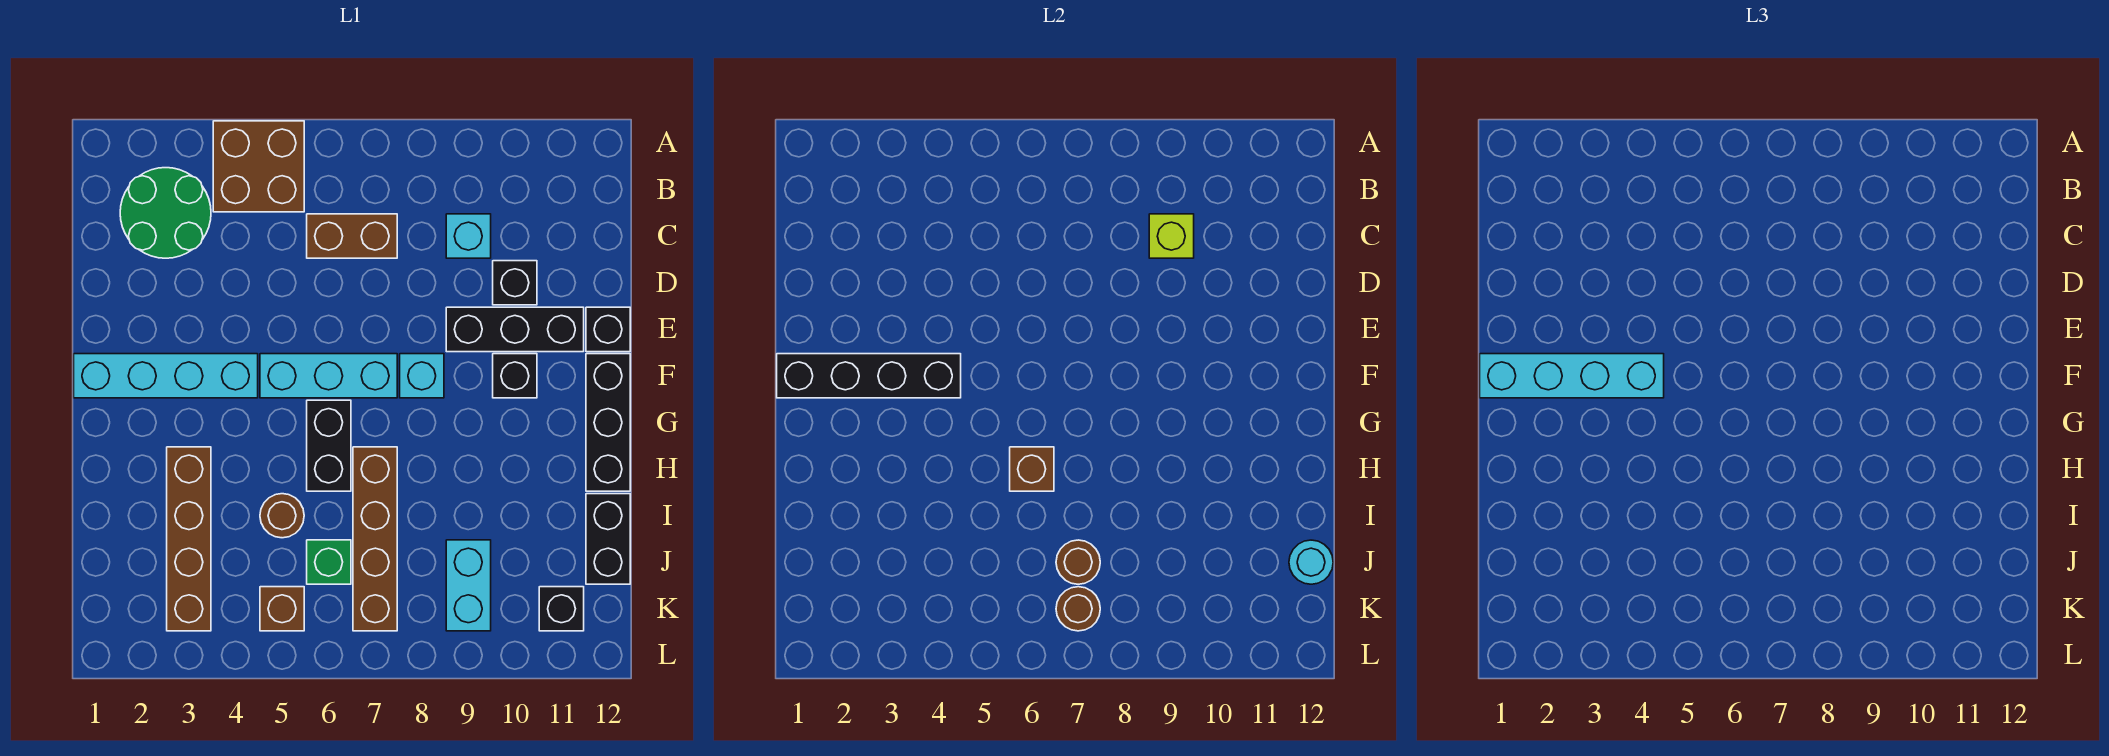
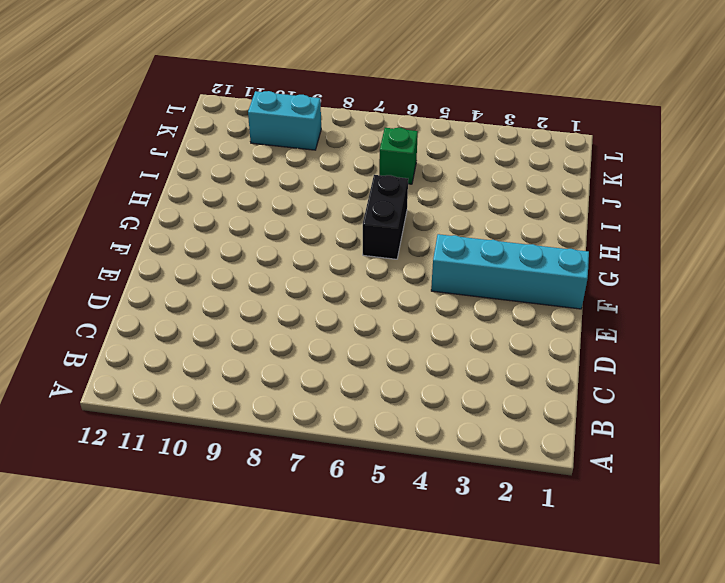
cyan brick K9:K10 level 1 -> cyan brick J9:K9 level 1
none -> brown brick A4:B5 level 1
none -> green round brick B2:C3 level 1
none -> brown brick C6:C7 level 1

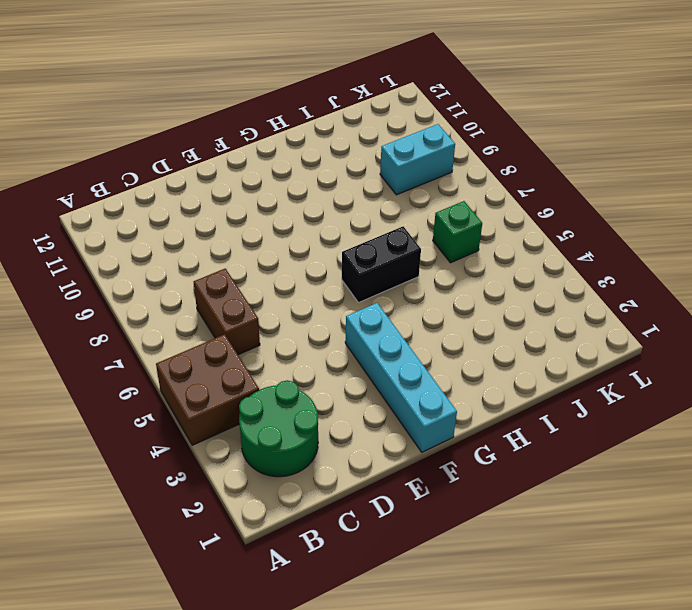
none -> cyan brick C9 level 1
none -> black brick D10 level 1
none -> black brick E9:E11 level 1

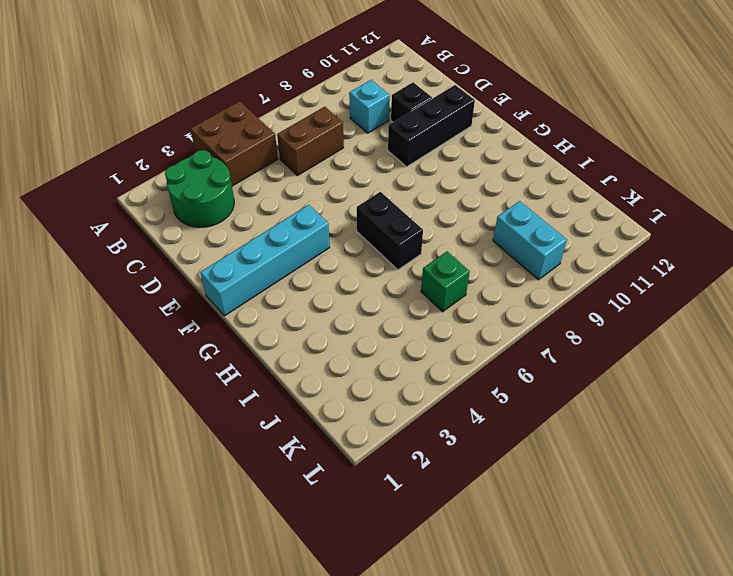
none -> black brick E12 level 1
none -> cyan brick F5:F7 level 1
none -> cyan brick F8 level 1

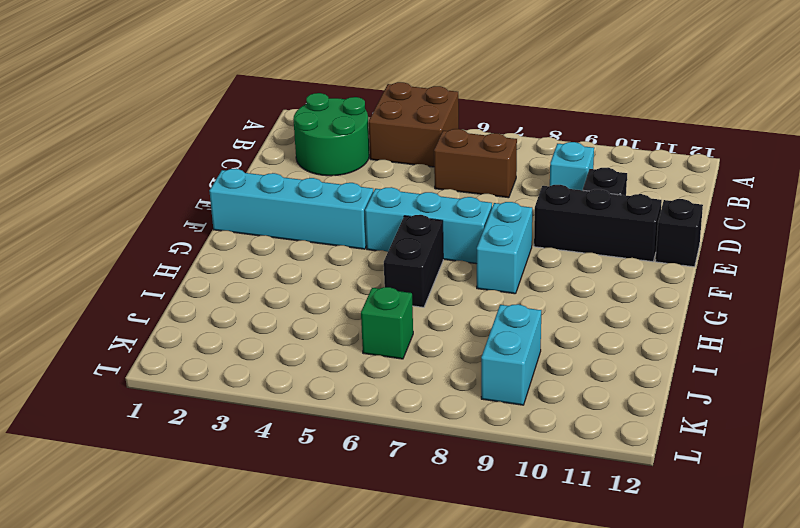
cyan brick F8:G8 level 1 -> cyan brick F8 level 1
none -> black brick F10 level 1
none -> black brick F12:H12 level 1
none -> brown brick H3:K3 level 1

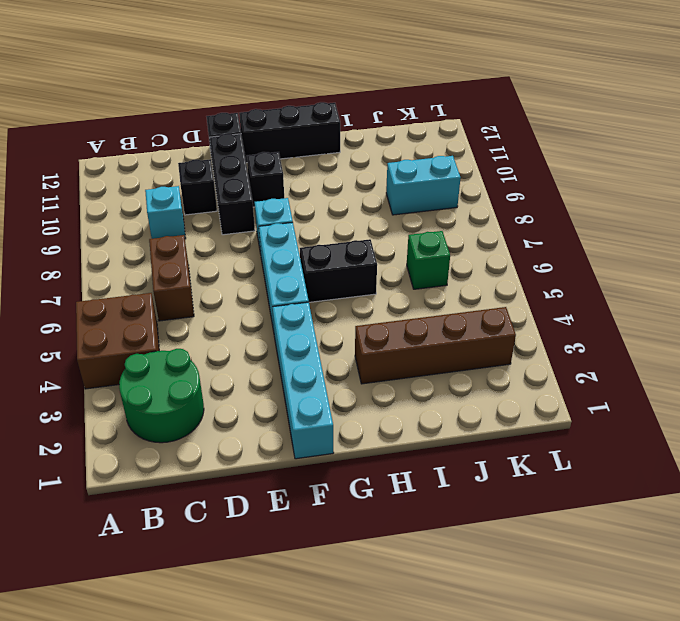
none -> brown brick H7:K7 level 1
none -> brown round brick I5 level 1
none -> black brick I12:J12 level 1

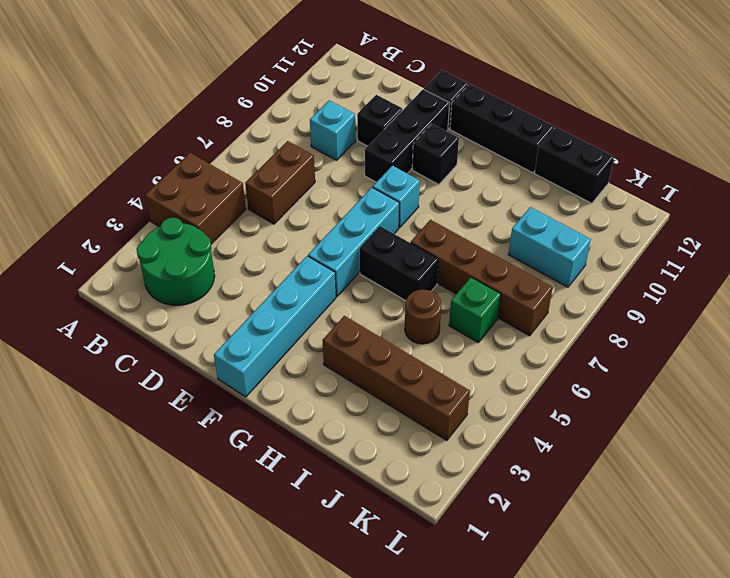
none -> brown brick K5 level 1
none -> black brick K11 level 1
none -> lime brick C9 level 2

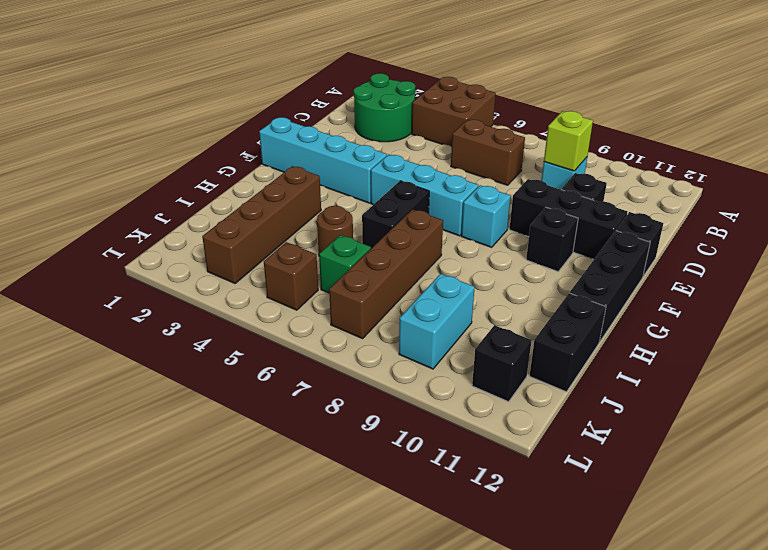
none -> black brick F1:F4 level 2
none -> brown brick H6 level 2
none -> brown round brick J7 level 2

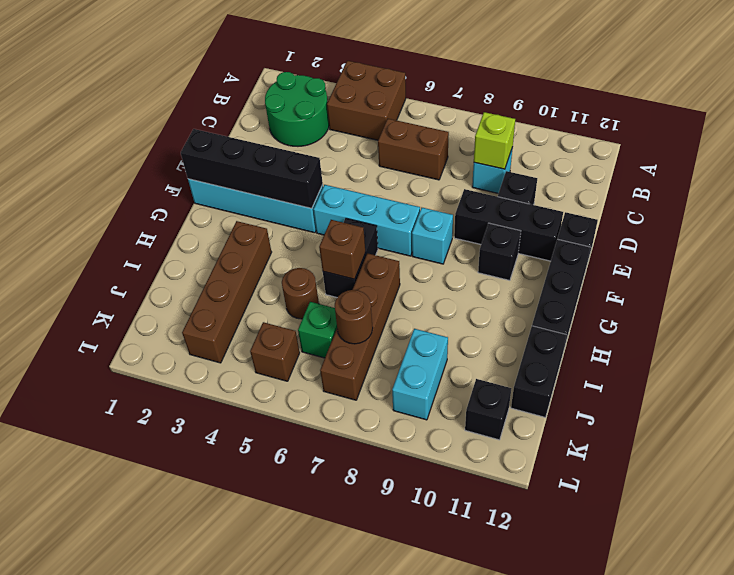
none -> cyan round brick J12 level 2
none -> brown round brick K7 level 2
none -> cyan brick F1:F4 level 3

